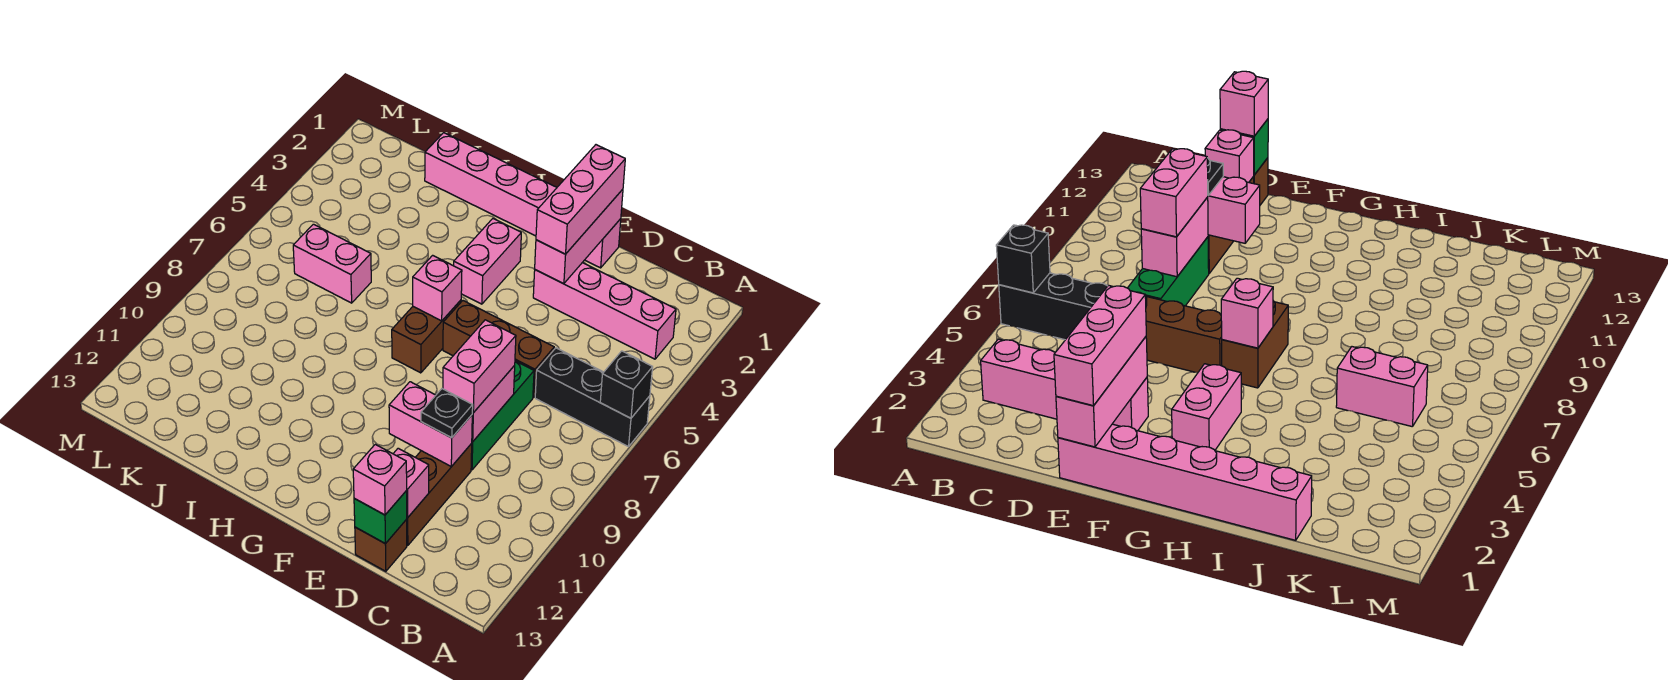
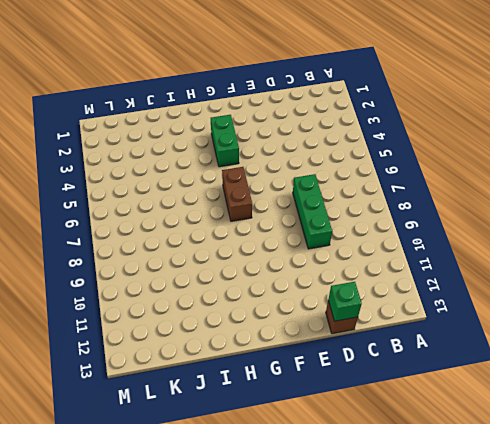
green brick G3:G4 level 1 -> pink brick G3:G4 level 1
none -> black brick A6:C6 level 1
none -> pink brick B3:E3 level 1
none -> brown brick D6:F6 level 1

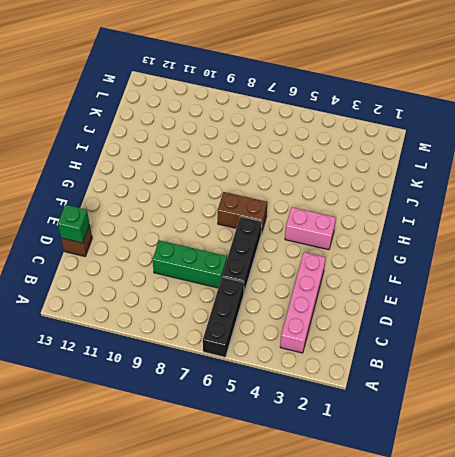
black brick D6:F6 level 1 -> brown brick D6:F6 level 1
none -> brown brick D10:D12 level 1
none -> pink brick E1:J1 level 1
none -> pink brick J6:K6 level 1

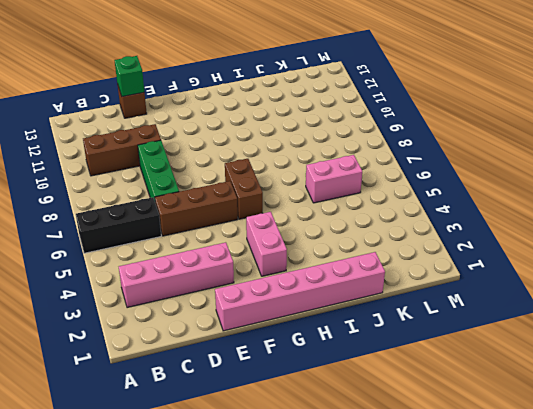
brown brick B10:D10 level 1 -> brown brick D10:D12 level 1
none -> black brick A6 level 2
none -> pink brick D8:D9 level 2
none -> pink brick D10:E10 level 2

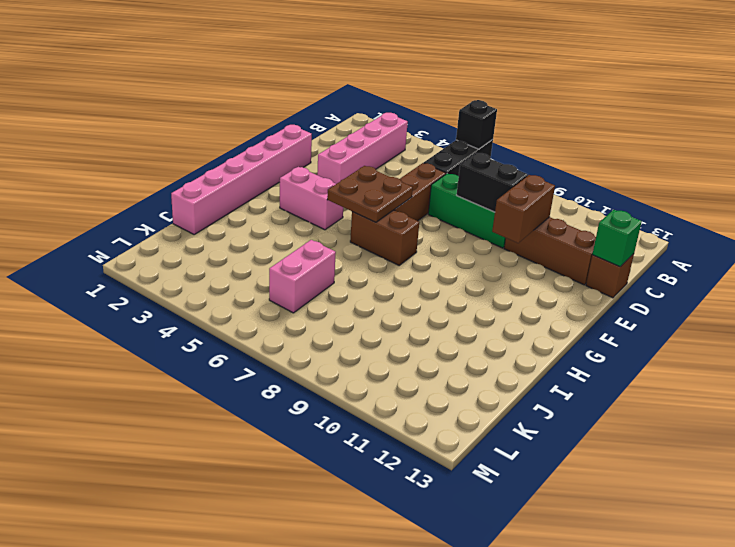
black brick D8:D9 level 2 -> pink brick D8:D9 level 2
brown brick D10:E10 level 2 -> pink brick D10:E10 level 2
brown plate F5:G6 level 2 -> pink brick G6 level 2
none -> pink brick D12 level 2
none -> pink brick E1:E3 level 2
none -> pink brick D8:D9 level 3

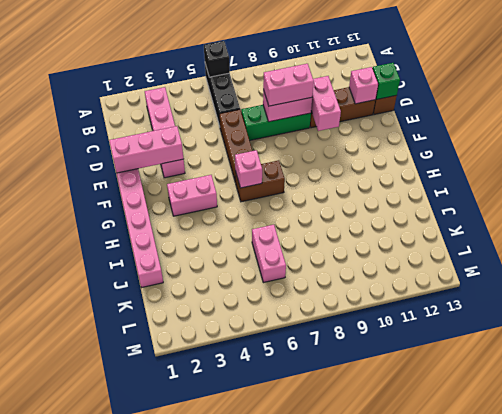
none -> black plate D10 level 3
none -> pink brick D13 level 3
none -> pink brick E1:E3 level 3

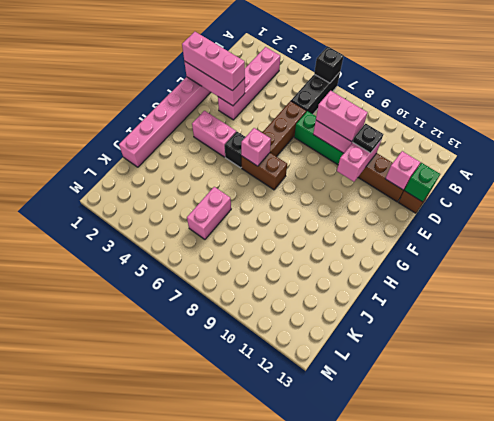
black brick G5 level 1 -> none
none -> pink brick D13 level 3

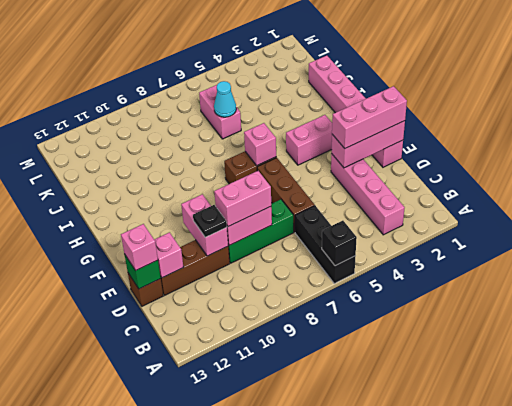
cyan cone J6 level 2 -> none

